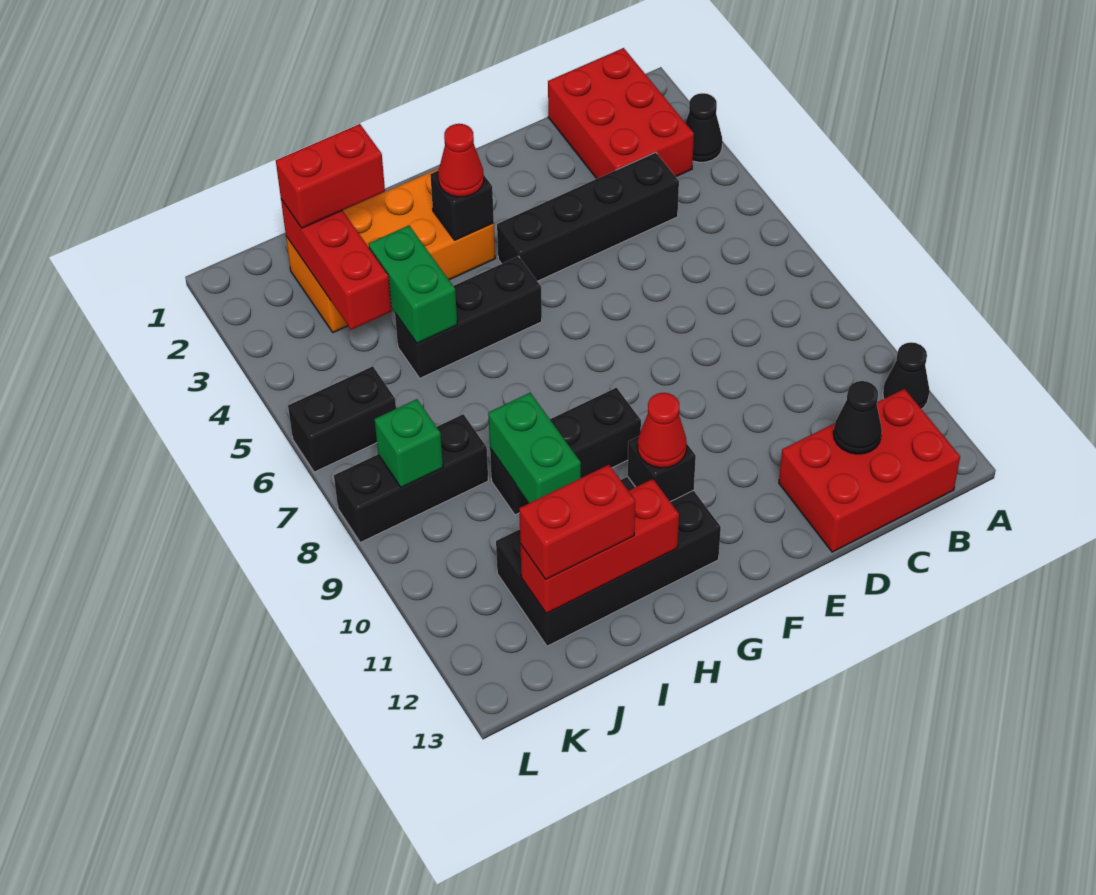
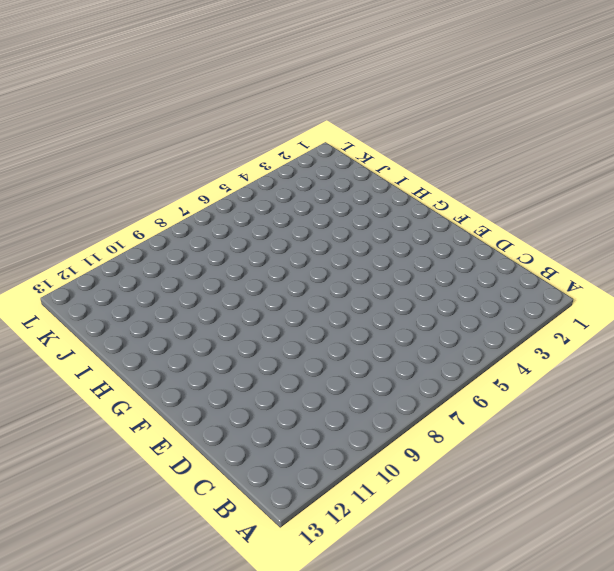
none -> black cone A3 level 1
none -> black cone A11 level 1
none -> red brick B1:C3 level 1

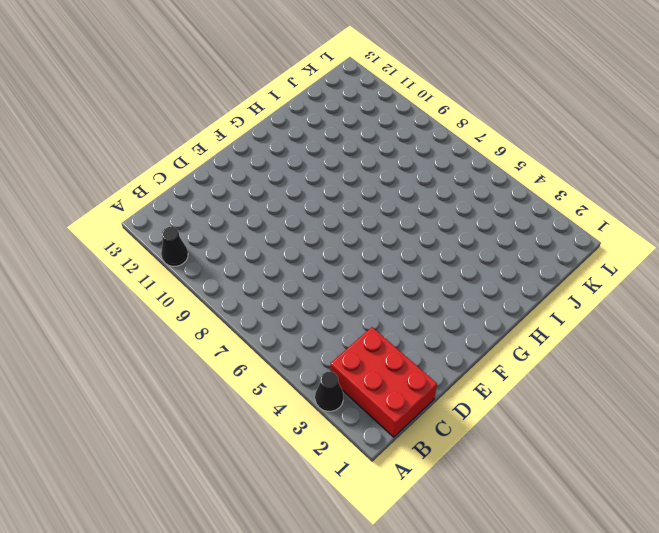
none -> red brick B12:D13 level 1
none -> black brick C4:F4 level 1
none -> orange brick G2:J3 level 1

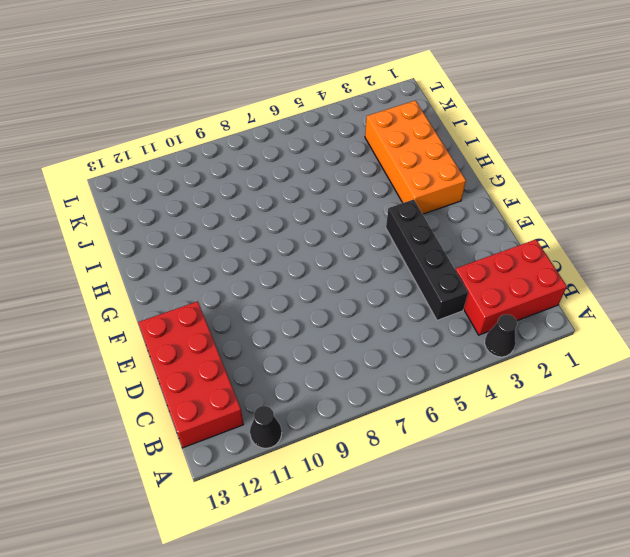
red brick B12:E13 level 1 -> red brick B12:D13 level 1
none -> black brick G5:I5 level 1
none -> black brick G9:I9 level 1
none -> black brick G11:J12 level 1

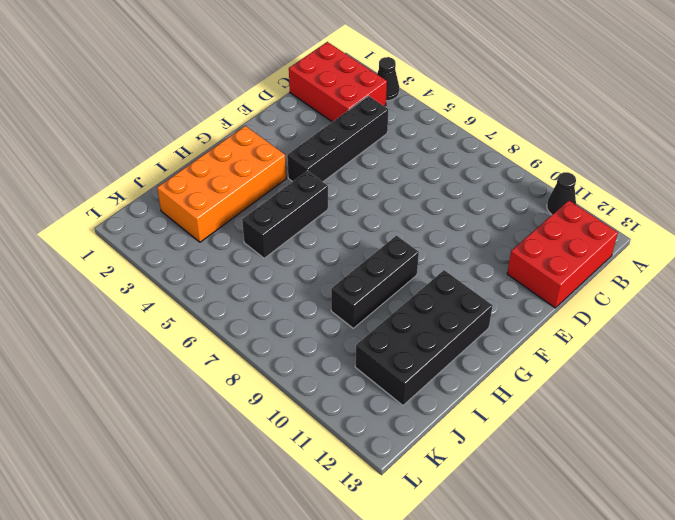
none -> black brick J8:L8 level 1
none -> black brick K6:L6 level 1
none -> black cone C12 level 2

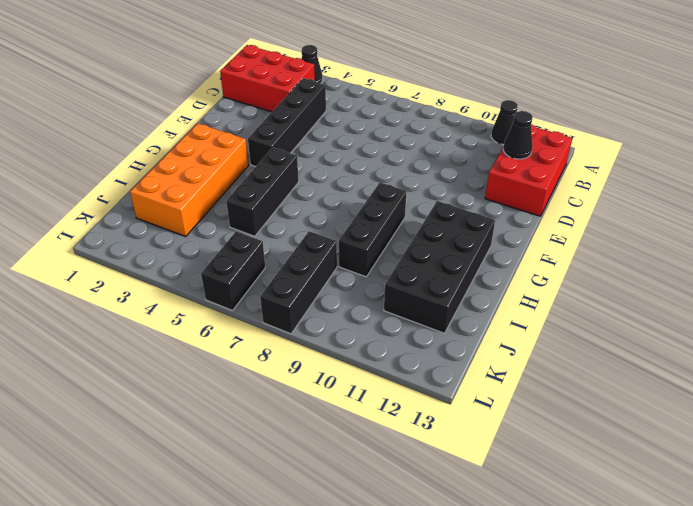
none -> black brick G3 level 2
none -> black brick G11 level 2
none -> red brick H12:J12 level 2

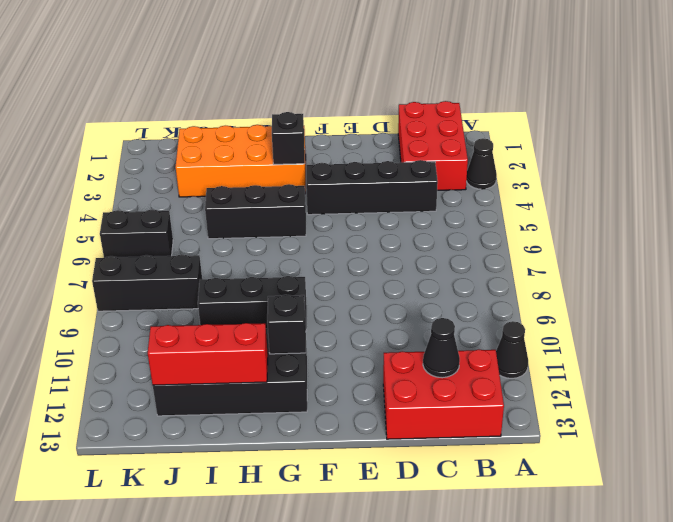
none -> green brick I4:I5 level 2
none -> green brick I9:I10 level 2
none -> red brick J2:J4 level 2

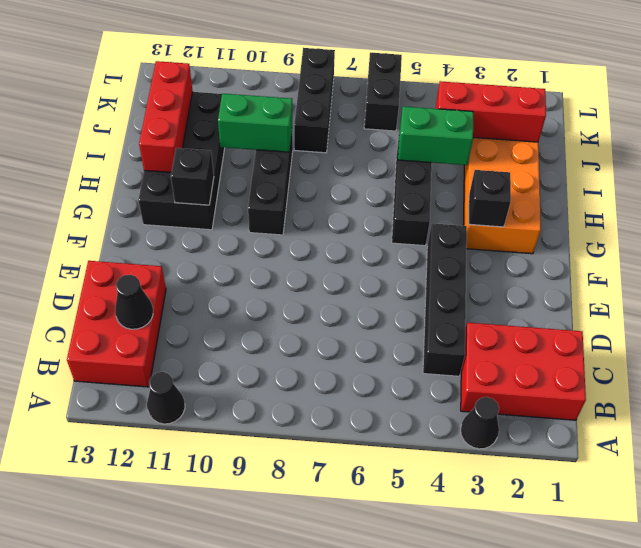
none -> green brick K8 level 2
none -> red cone G3 level 3
none -> red cone G11 level 3

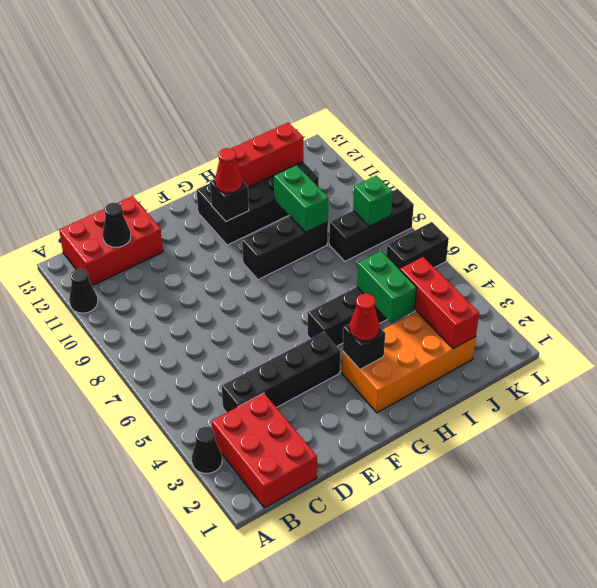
none -> red brick I2:J2 level 3
none -> red brick I12:J12 level 3

